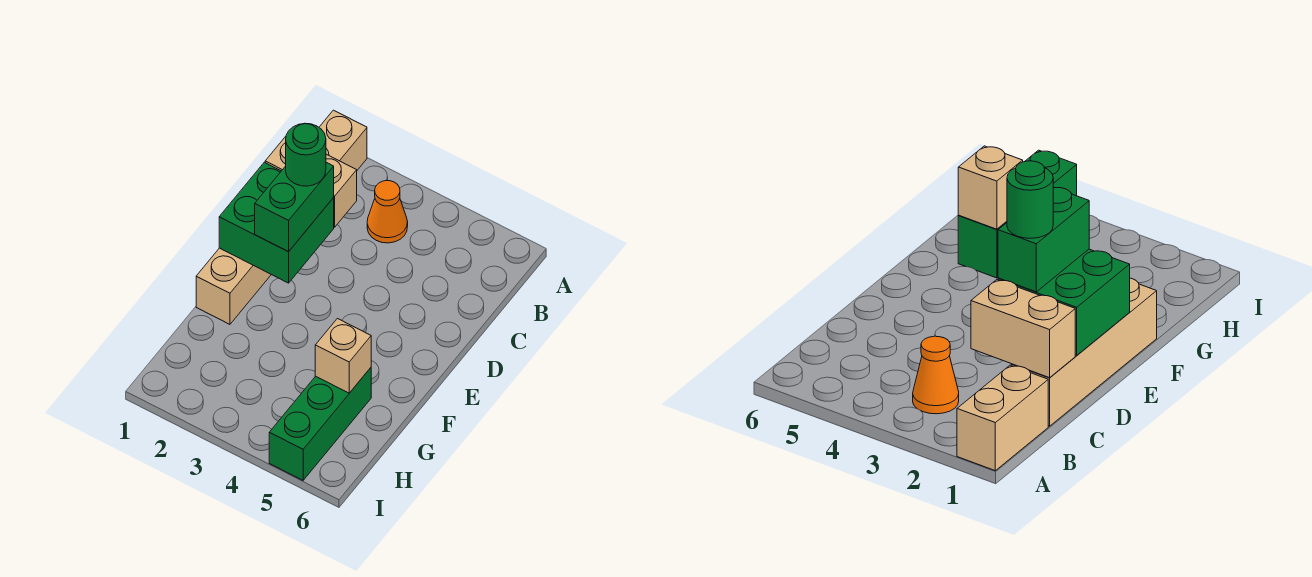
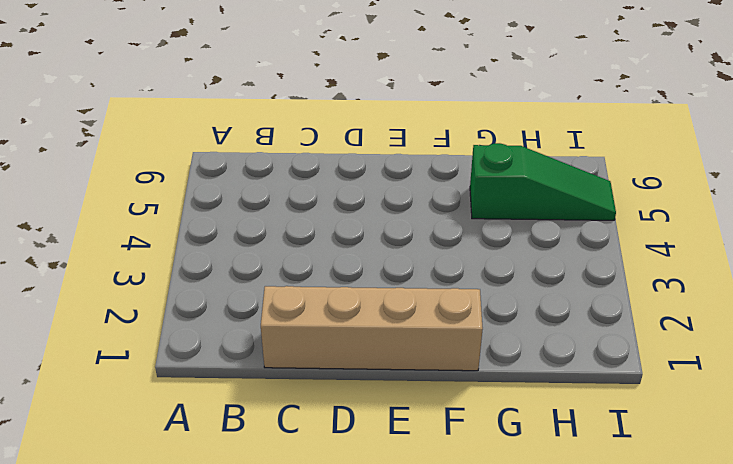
green slope G5:I5 level 1 top G -> green brick G5:I5 level 1
none -> tan brick A1:B1 level 1
none -> orange cone B3 level 1

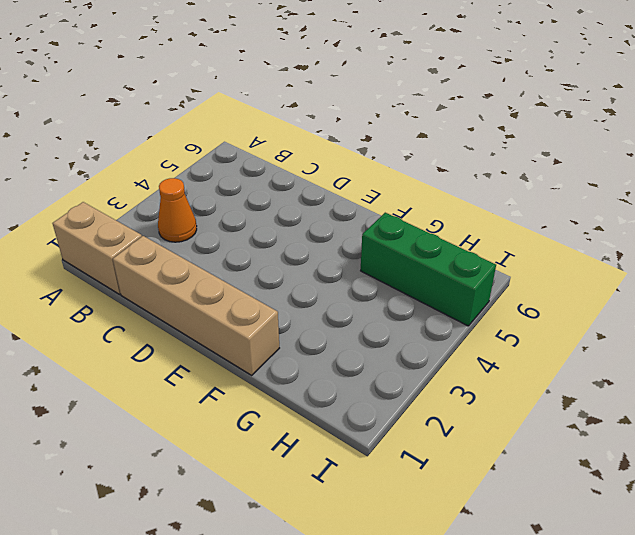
none -> tan brick C1:C2 level 2
none -> green brick D1:E2 level 2

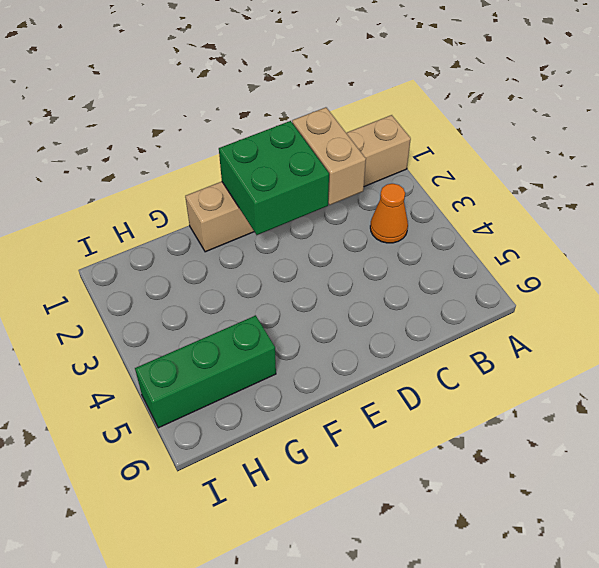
none -> tan brick G5 level 2
none -> green brick D2:E2 level 3

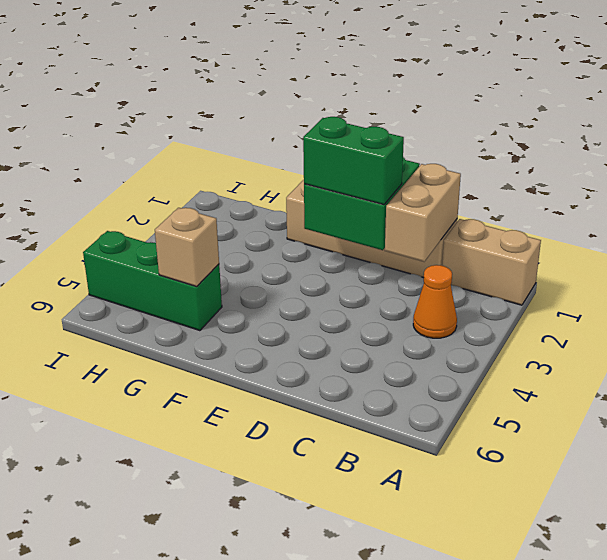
none -> green round brick D2 level 4

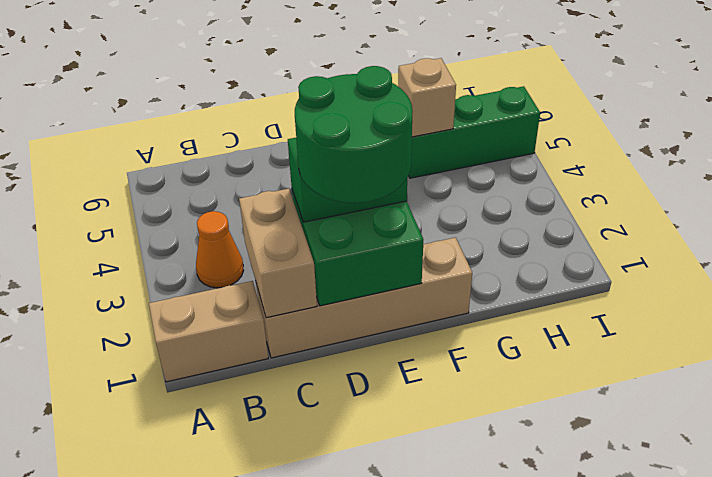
green round brick D1:E2 level 4 -> green round brick D2 level 4

